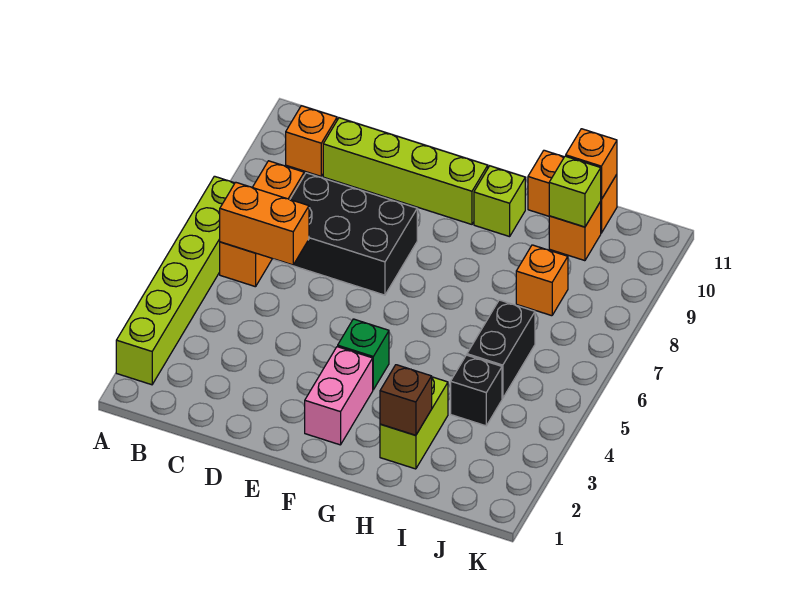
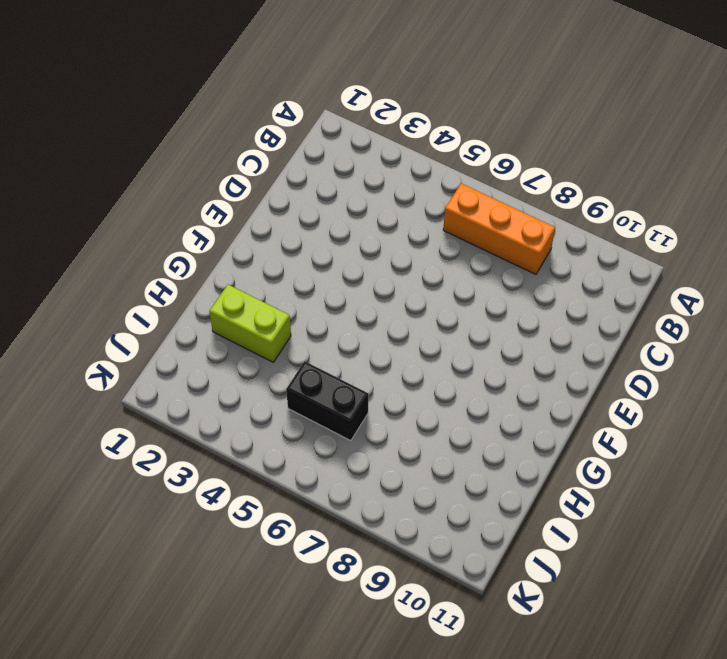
none -> lime brick A2:A7 level 1
none -> orange brick B10 level 1
none -> black brick C7:E8 level 1

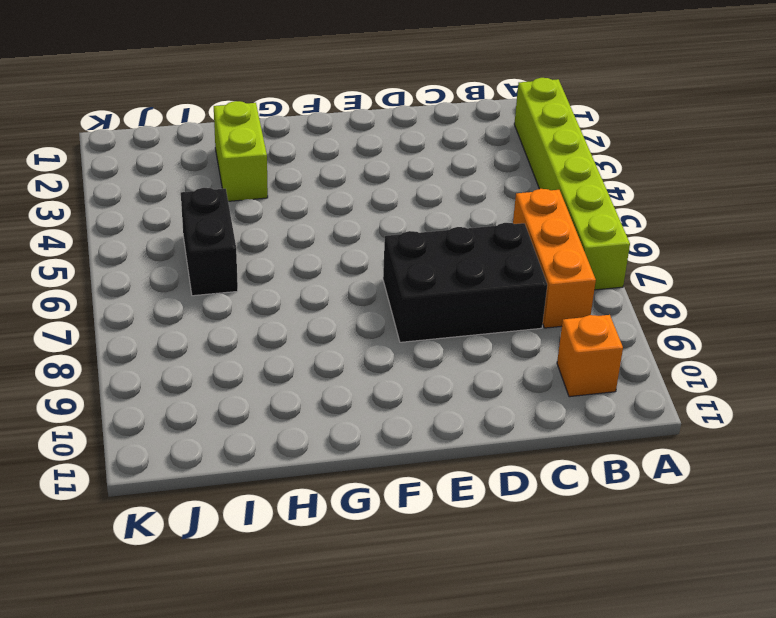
none -> lime brick C10:F10 level 1
none -> pink brick F2:F3 level 1
none -> green brick F4 level 1

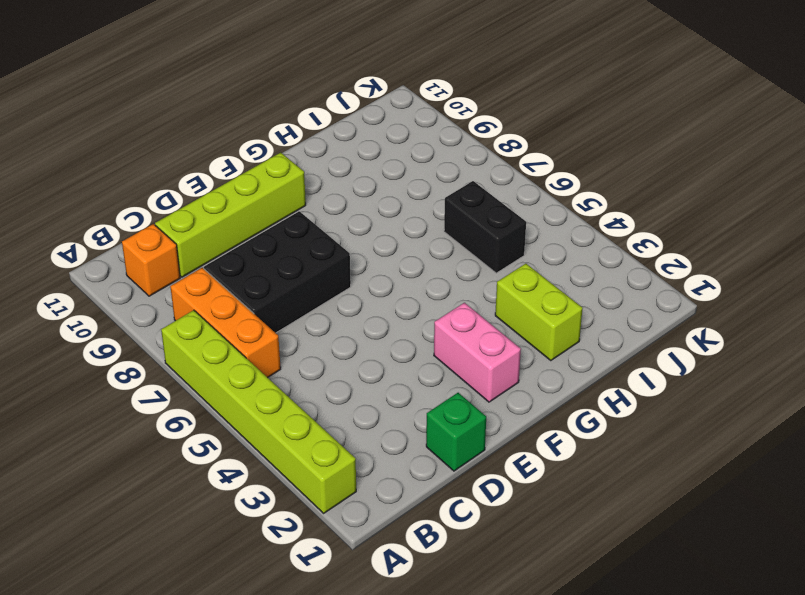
green brick D1 level 1 -> green brick F4 level 1
none -> lime brick G10 level 1
none -> orange brick H11:I11 level 1
none -> black brick I4 level 1

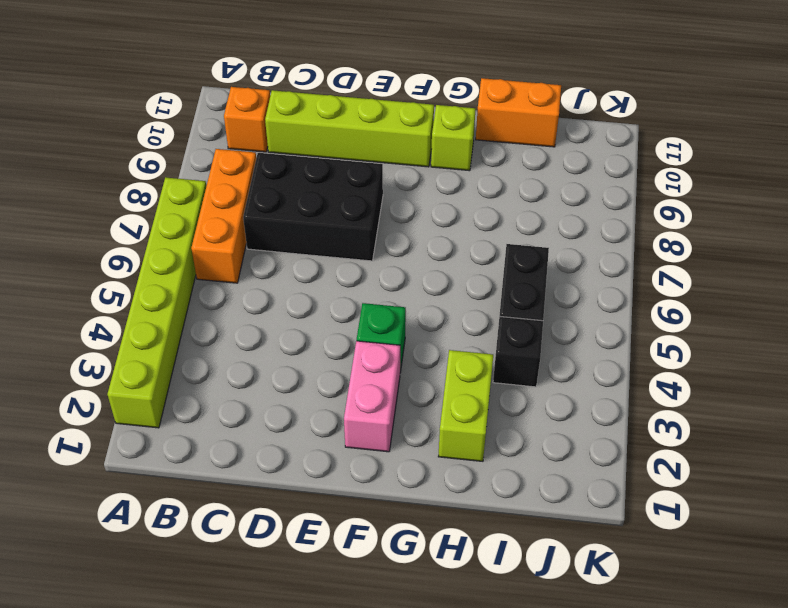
none -> orange brick I8 level 1
none -> orange brick I10 level 1
none -> orange brick B6:C6 level 2

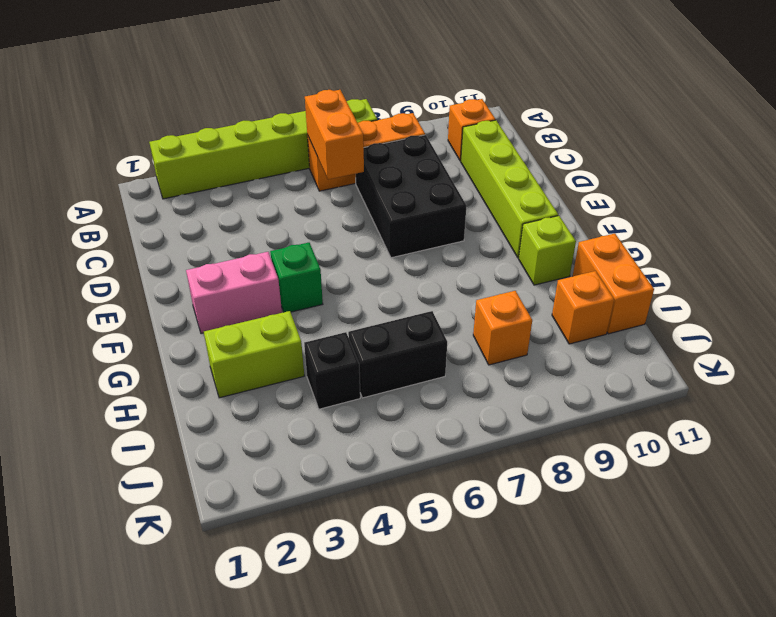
none -> brown brick H2 level 2
none -> lime brick I10 level 2
none -> orange brick I11 level 2

